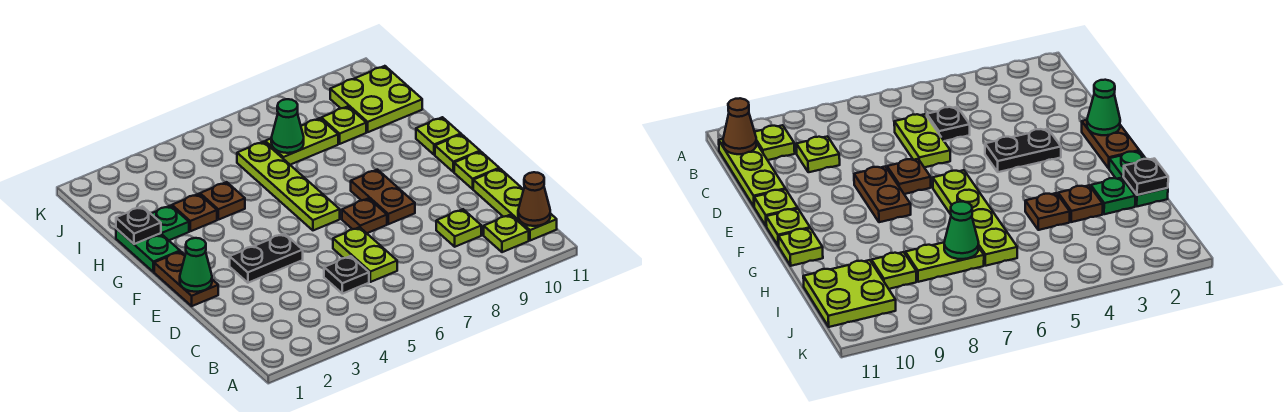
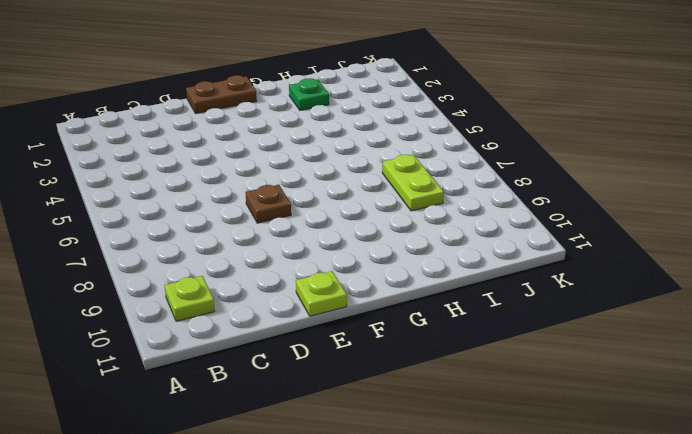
none -> lime plate B11:D11 level 1
none -> black plate C5 level 1
none -> lime plate C6:D6 level 1

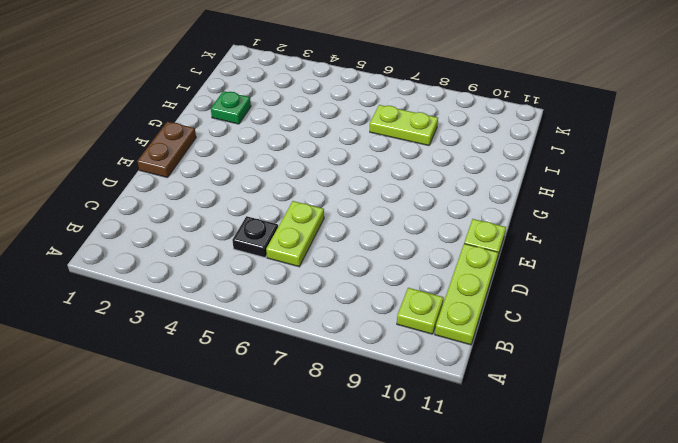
none -> lime plate C9 level 1
none -> black plate E3:E4 level 1
none -> brown plate E7 level 1

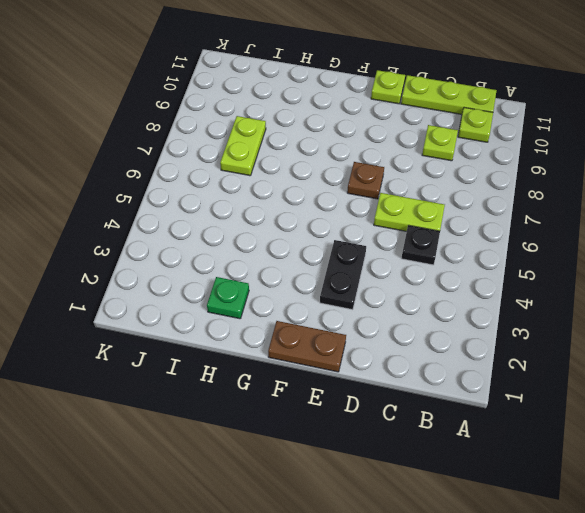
none -> brown plate E8:F8 level 1
none -> lime plate F6:I6 level 1
none -> lime plate F11 level 1

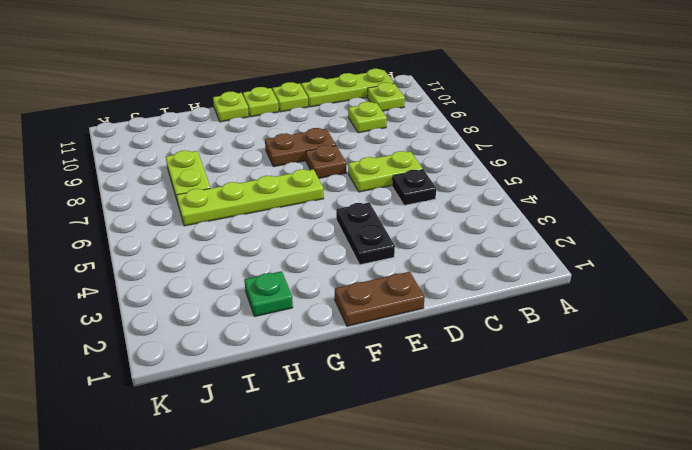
none -> green plate G1:H1 level 1
none -> brown plate H3 level 1
none -> brown plate H4 level 1

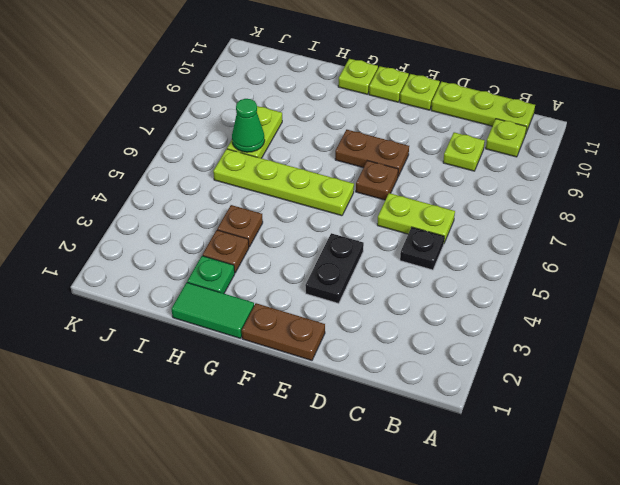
green tile G1:H1 level 1 -> green plate G1:H1 level 1
none -> lime plate I9 level 1
none -> lime plate I10:J11 level 1
none -> brown cone B11 level 2

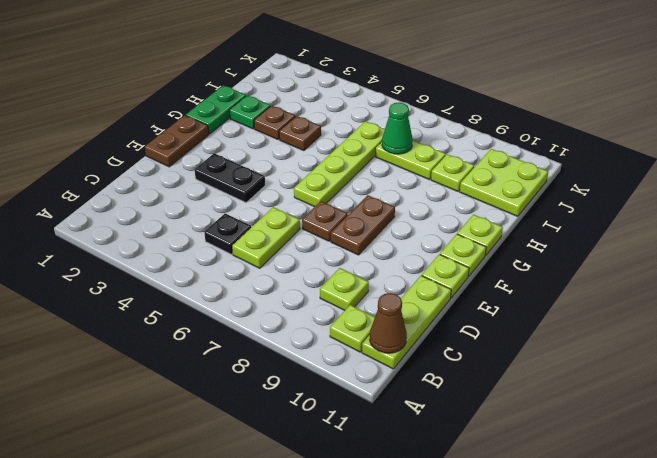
none -> green cone E1 level 2
none -> black plate H1 level 2

